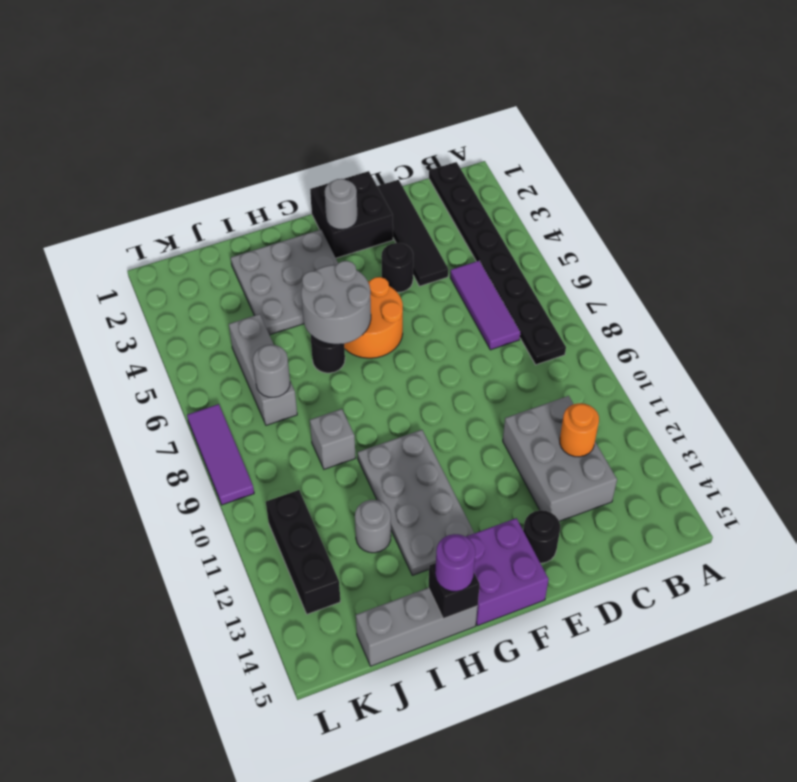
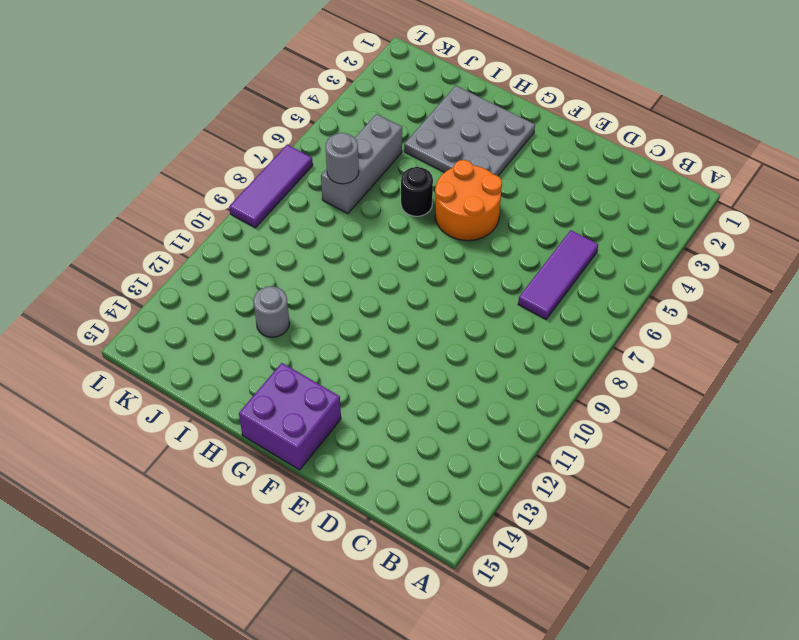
none -> black plate B1:B8 level 1
none -> grey brick C11:D13 level 1
none -> black tile D1:D4 level 1

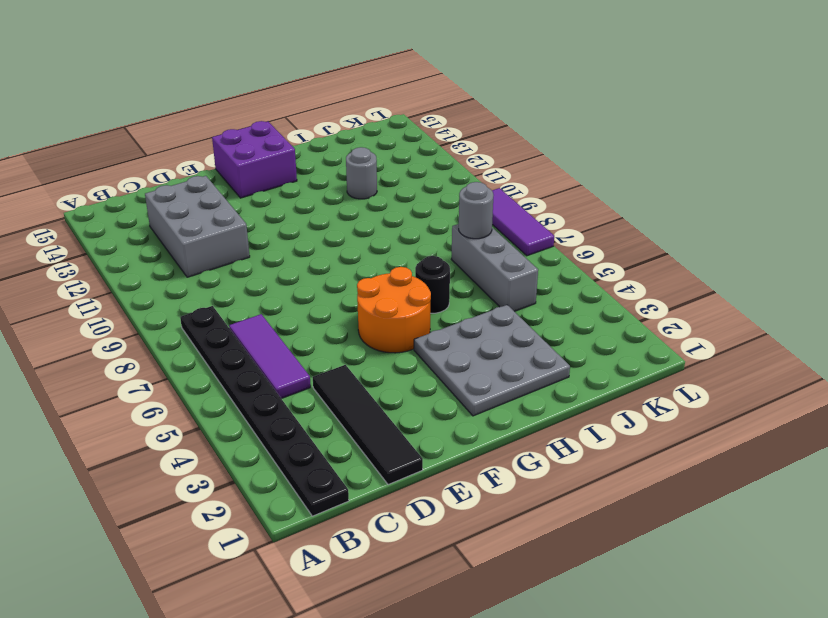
none -> black brick E1:F2 level 1
none -> black round brick E4 level 1
none -> black round brick E14 level 1

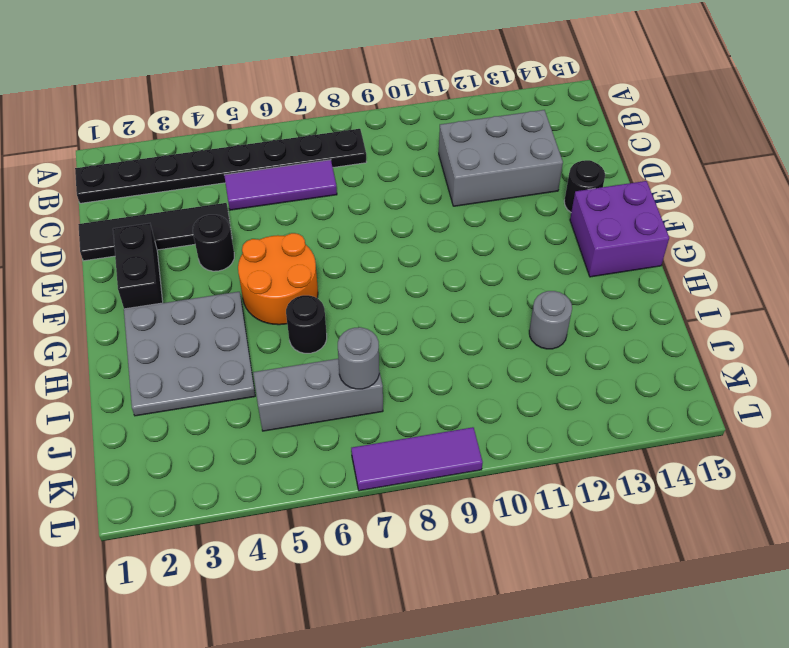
black brick E2:F2 level 1 -> black brick E1:F2 level 1
none -> grey plate G10:H13 level 1
none -> grey brick H15:J15 level 1
none -> grey brick I9 level 1

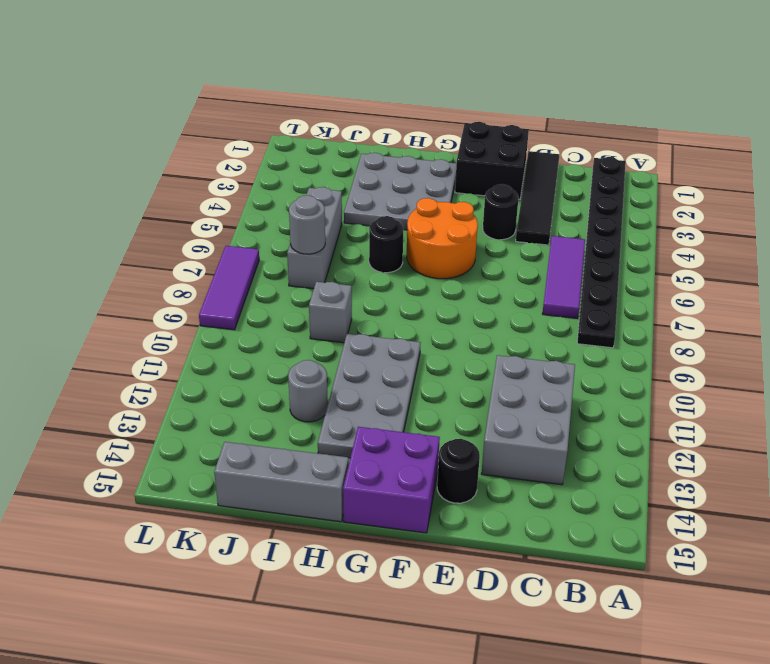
none -> black brick K11:K13 level 1
none -> orange round brick C12 level 2
none -> grey round brick F2 level 2

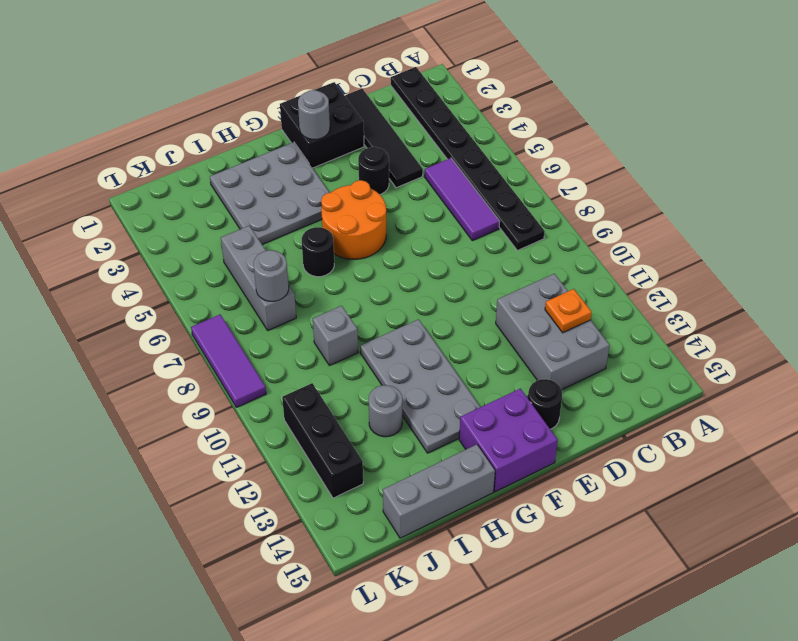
orange plate C12 level 2 -> orange round brick C12 level 2
none -> grey round brick G5:H6 level 2
none -> black brick H15 level 2
none -> purple round brick H15 level 3

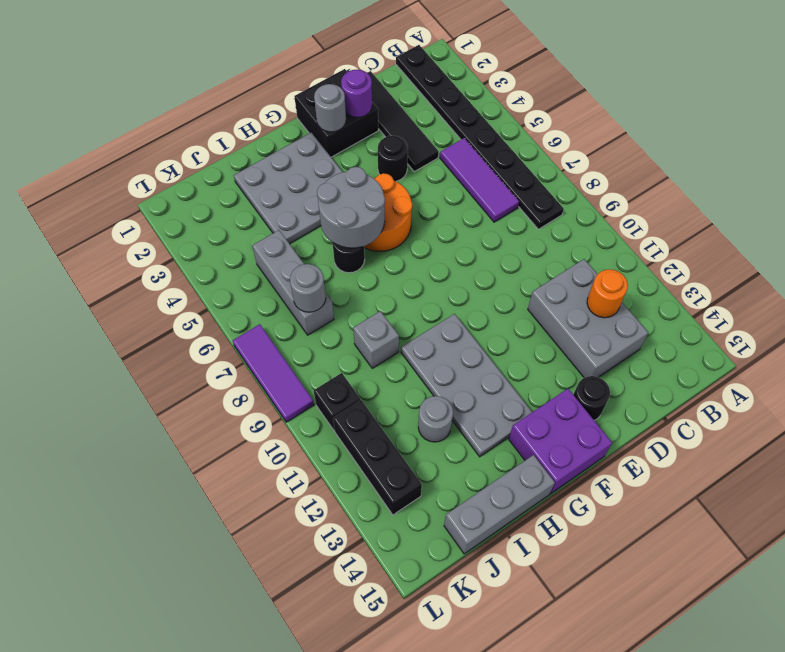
purple round brick E2 level 2 -> purple round brick H15 level 3
black brick K10 level 1 -> black brick H15 level 2

